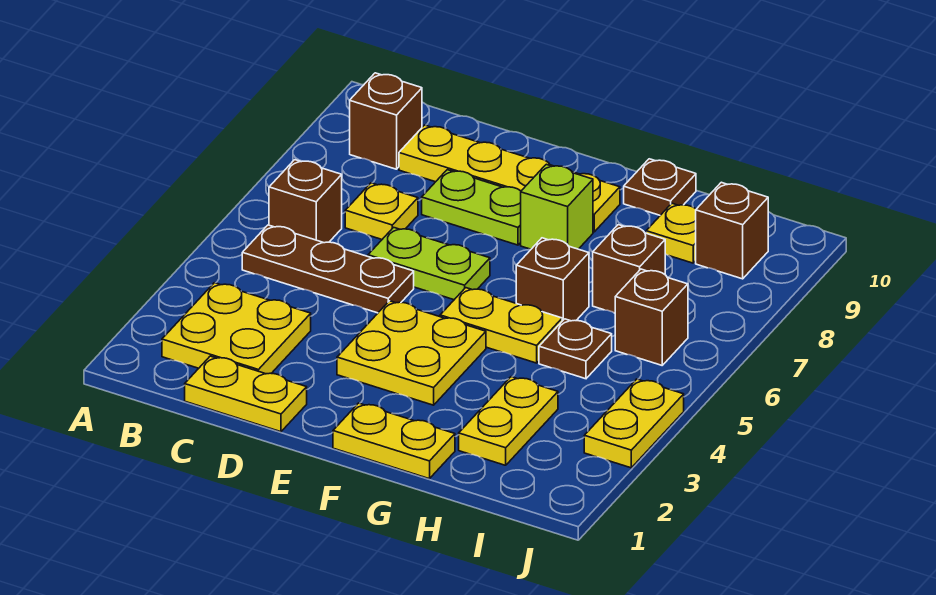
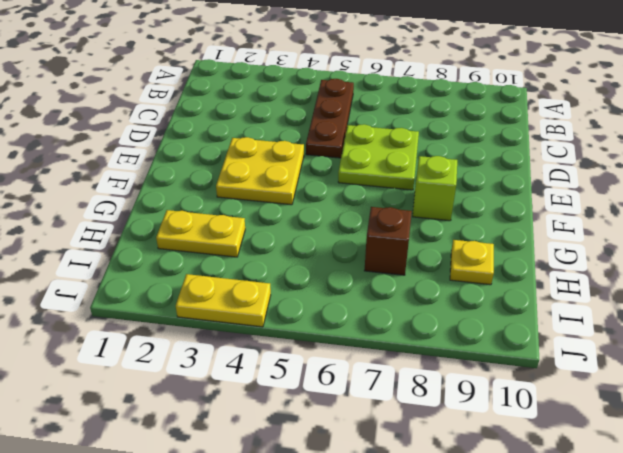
lime plate D6:E7 level 1 -> lime plate D6:E6 level 1
none -> yellow plate B2:C3 level 1
none -> brown brick B6 level 1
none -> brown brick B9 level 1

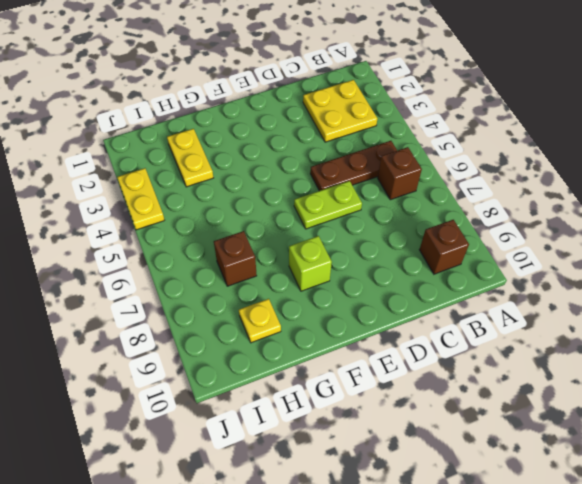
none -> yellow plate C1:D1 level 1
none -> yellow plate C7 level 1
none -> yellow plate C9:F9 level 1

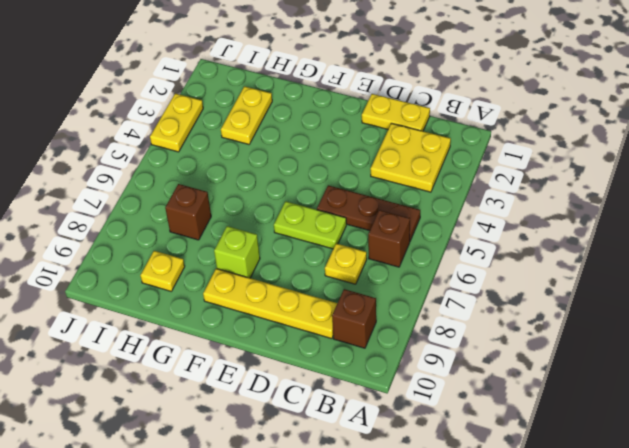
none -> lime plate D8:E8 level 1
none -> yellow plate E3:F4 level 1
none -> yellow plate F1:G1 level 1

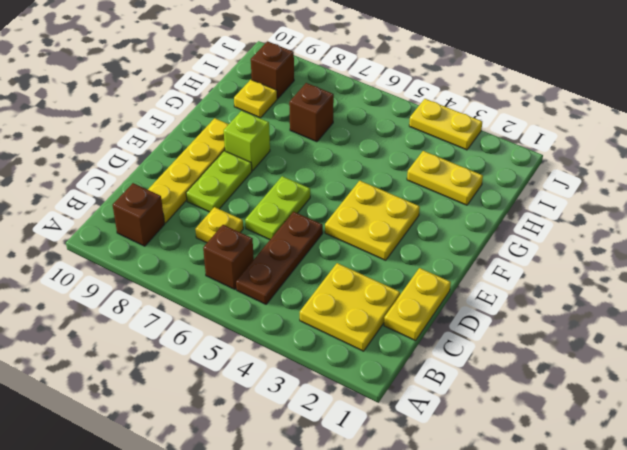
none -> yellow plate F1:G1 level 1
none -> yellow plate F5:G5 level 1
none -> brown brick G6 level 1

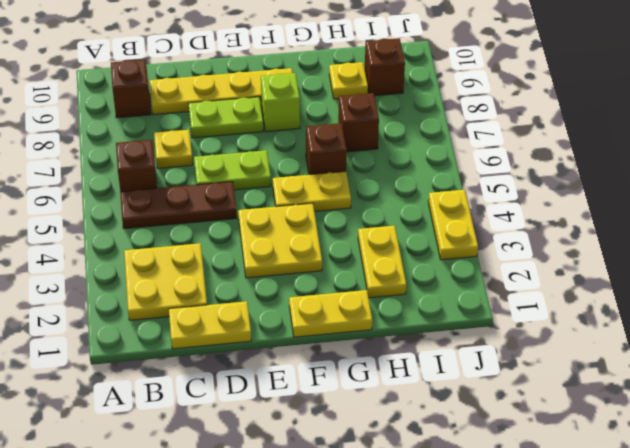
none -> brown plate G10 level 1
none -> brown plate H5 level 1
none -> brown brick I6 level 1

